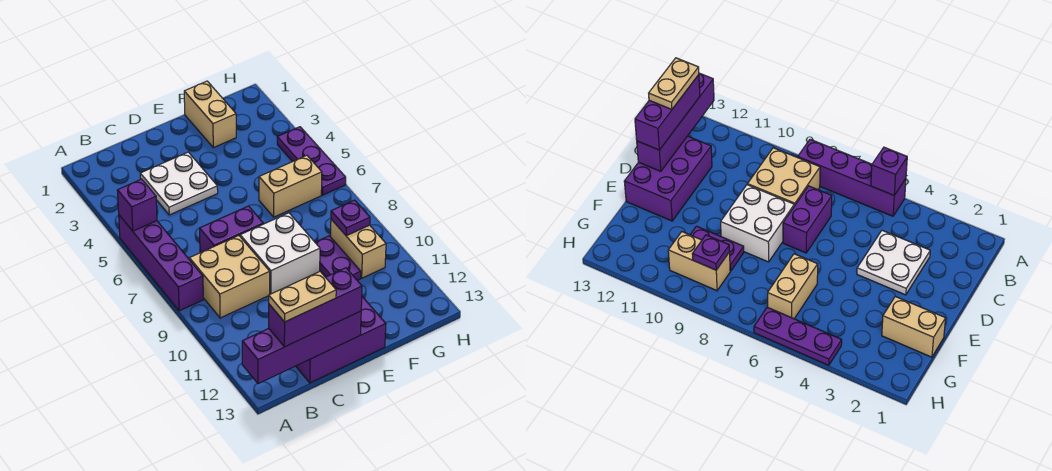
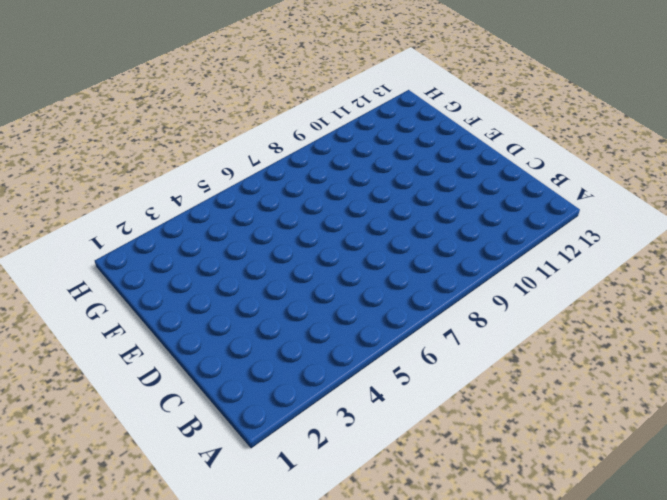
none -> purple brick A5:A8 level 1
none -> tan brick B8:C9 level 1
none -> white plate C3:D4 level 1

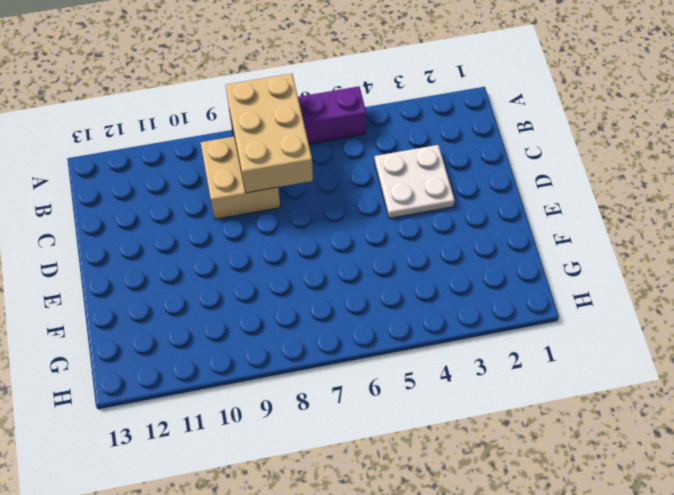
tan brick A7:C8 level 2 -> none
none -> purple brick C7:D7 level 1
none -> purple brick C12:E13 level 1
none -> white brick D8:E9 level 1

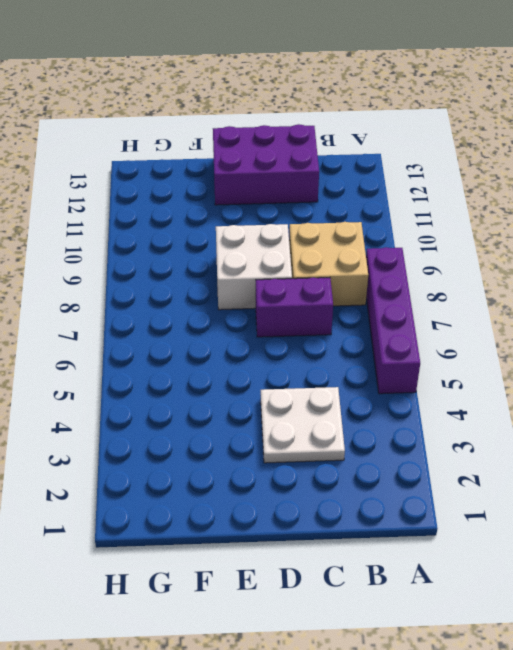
none -> tan brick F1:F2 level 1
none -> tan brick F6:G6 level 1
none -> purple plate F9:F10 level 1

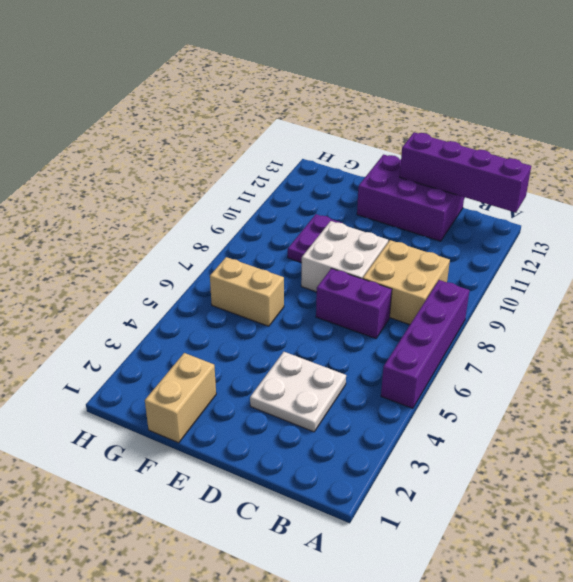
none -> tan brick G9:G10 level 1
none -> purple plate H4:H6 level 1
none -> purple brick A5 level 2

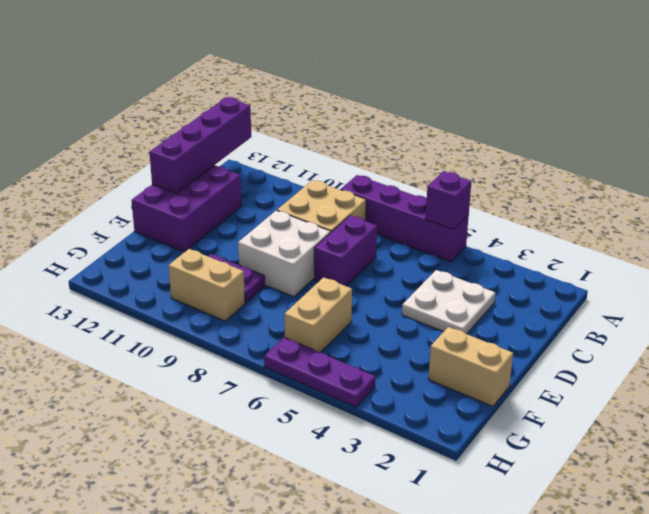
none -> purple plate G9 level 2
none -> purple brick B13:D13 level 3
none -> tan plate B13:C13 level 4

